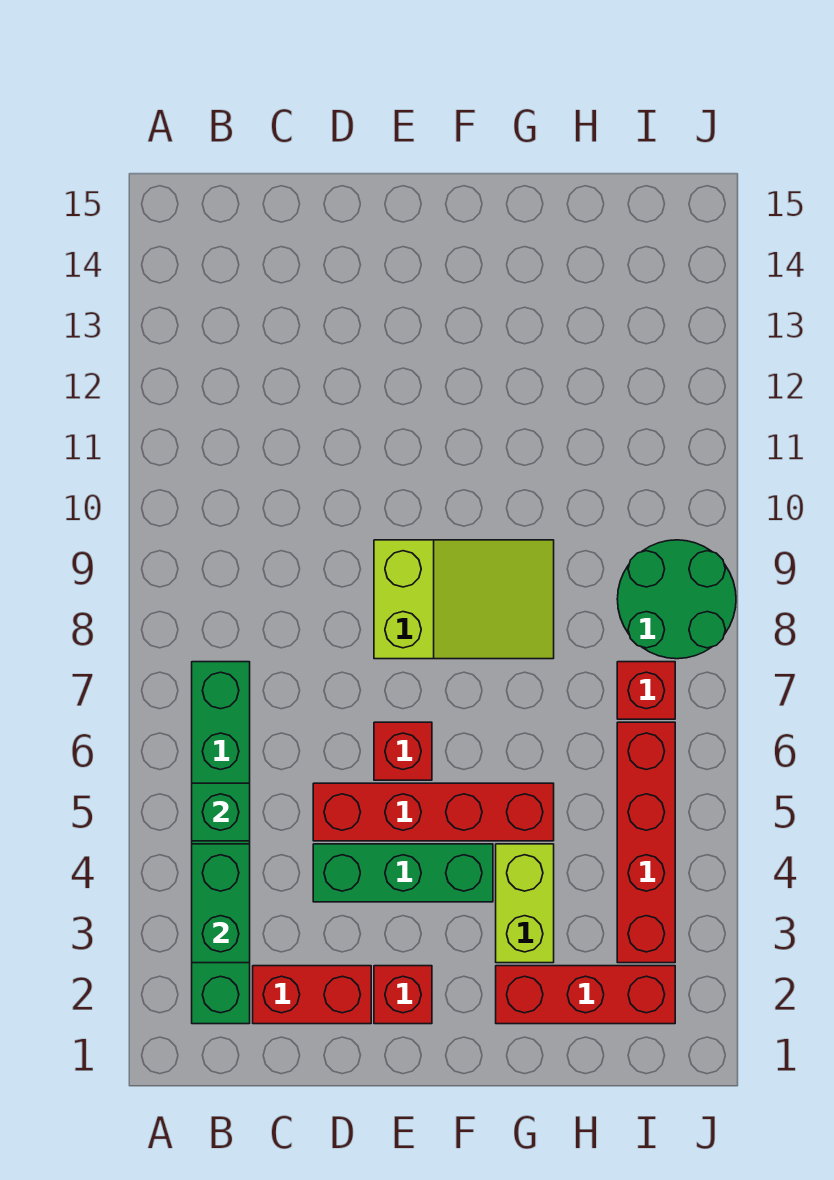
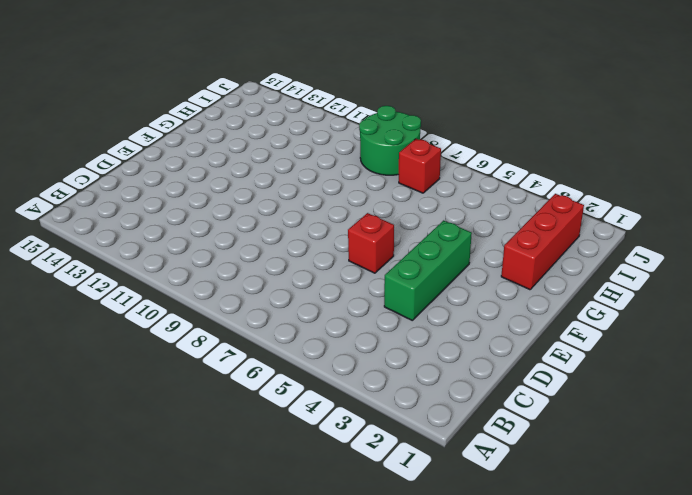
none -> green brick B2:B7 level 1
none -> red brick C2:D2 level 1
none -> red brick D5:G5 level 1

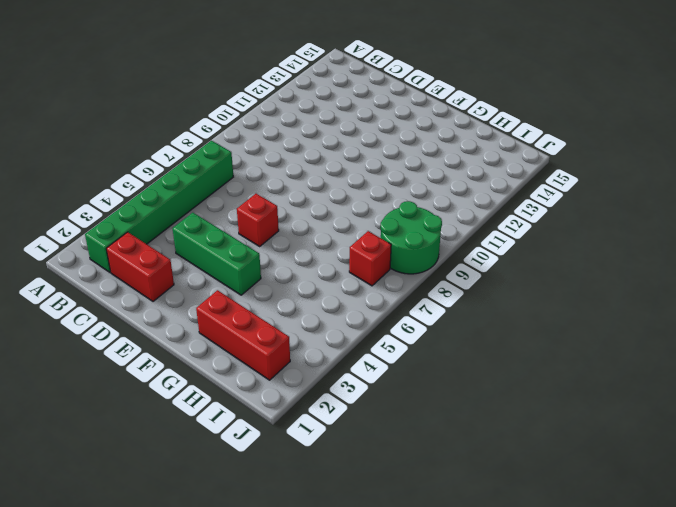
none -> red brick D5:G5 level 1
none -> red brick E2 level 1
none -> lime slope E8:G9 level 1 top E

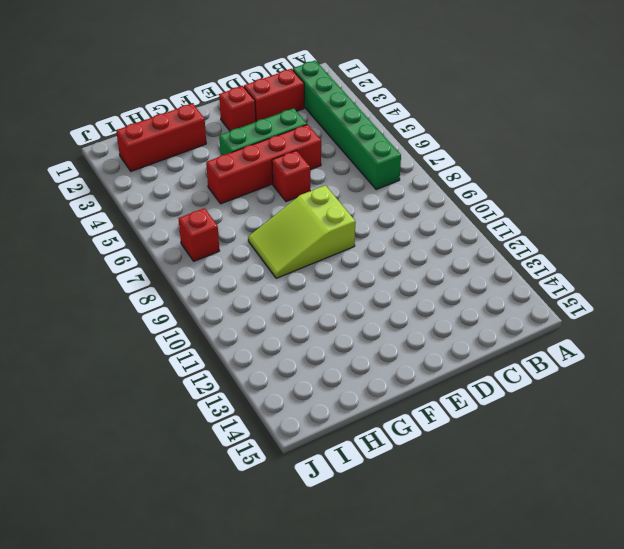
none -> lime brick G3:G4 level 1
none -> red brick I3:I6 level 1
none -> green round brick I8:J9 level 1

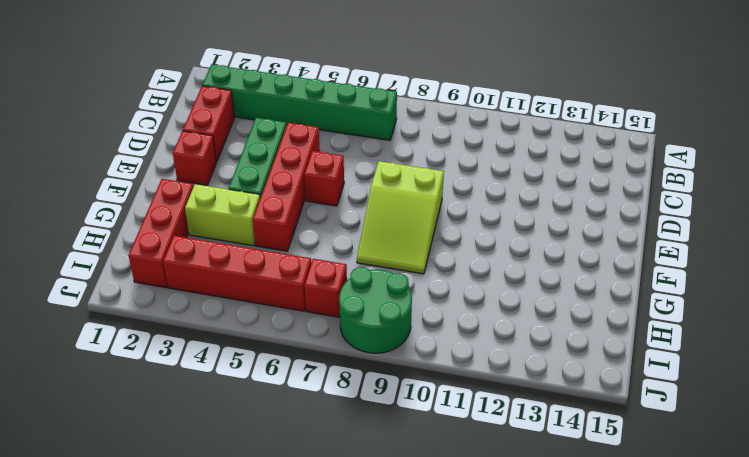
none -> green brick B3:B4 level 2
none -> green brick B5 level 2

